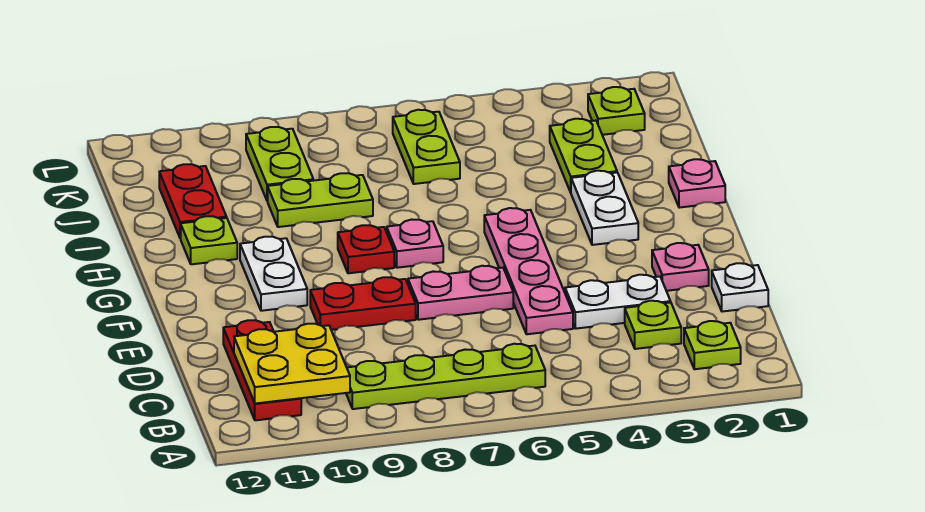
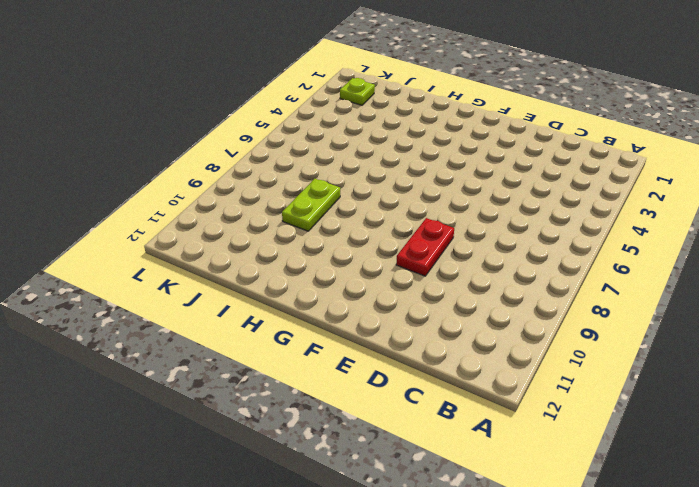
none -> lime plate B2 level 1
none -> lime plate B6:B9 level 1
none -> red plate B11:D11 level 1

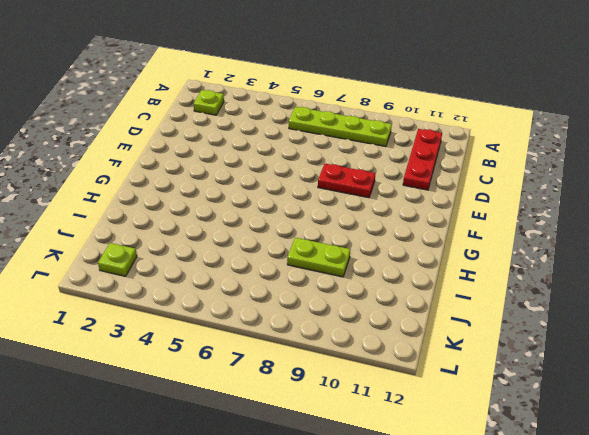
none -> lime plate C3 level 1
none -> white plate D1 level 1
none -> white plate D3:D4 level 1

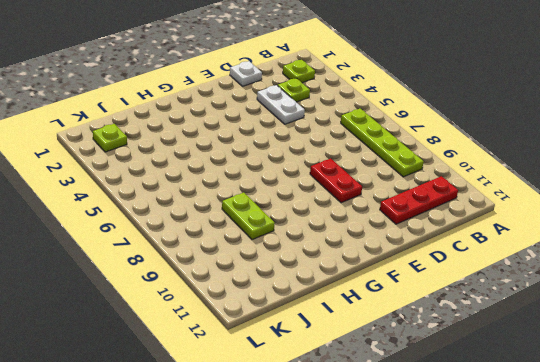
none -> pink plate D5:G5 level 1
none -> pink plate E2 level 1
none -> pink plate E6:E7 level 1

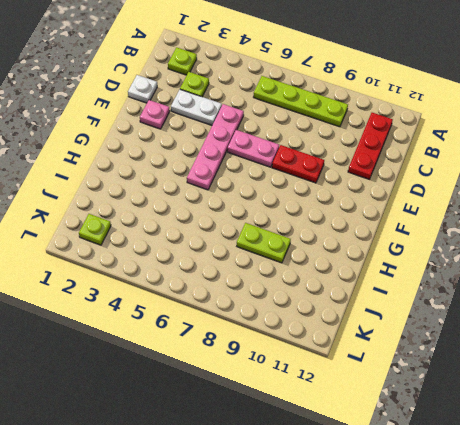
none -> white plate F10:G10 level 1
none -> white plate G3:H3 level 1
none -> pink plate G7 level 1

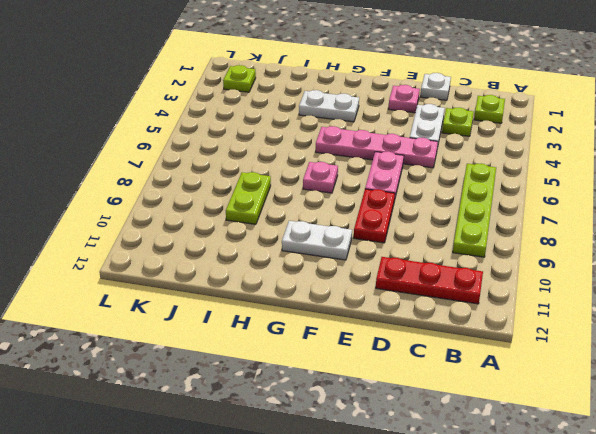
none -> red plate G8 level 1
none -> pink plate H1 level 1
none -> lime plate H11 level 1

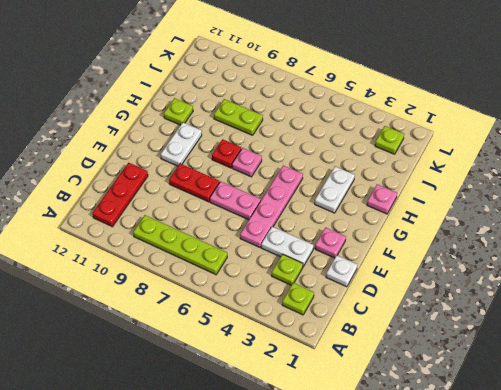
none -> lime plate I3:J3 level 1
none -> red plate I11:J11 level 1
none -> lime plate J6:K6 level 1

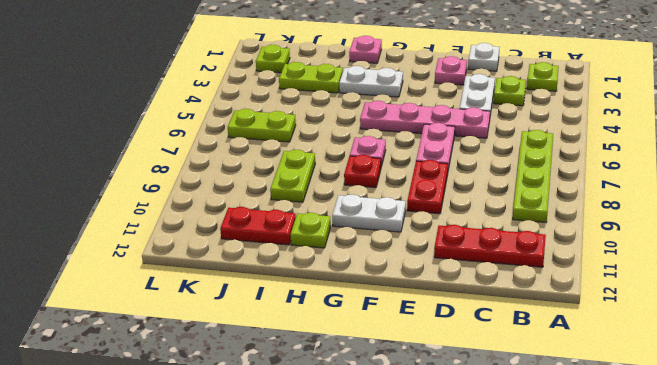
none -> lime plate J9:K9 level 1
none -> yellow plate B10:C11 level 2

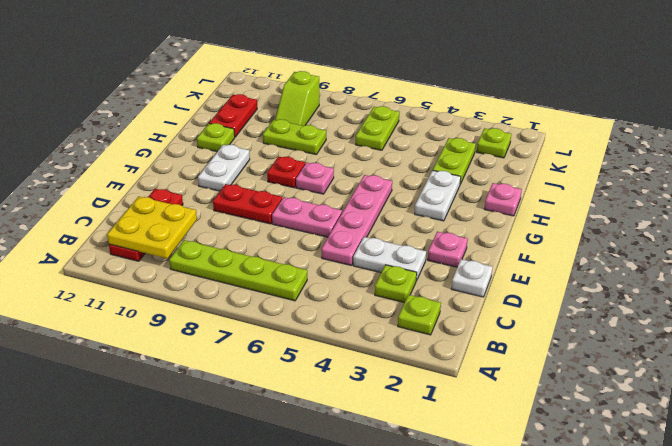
lime slope J9:K9 level 1 top K -> lime plate J9:K9 level 1

